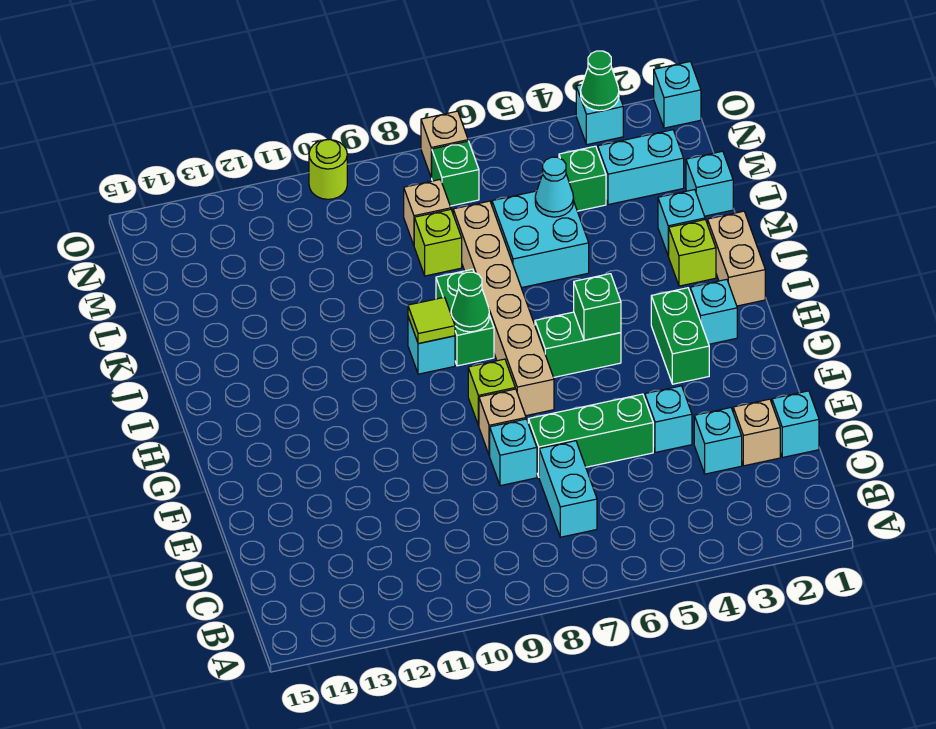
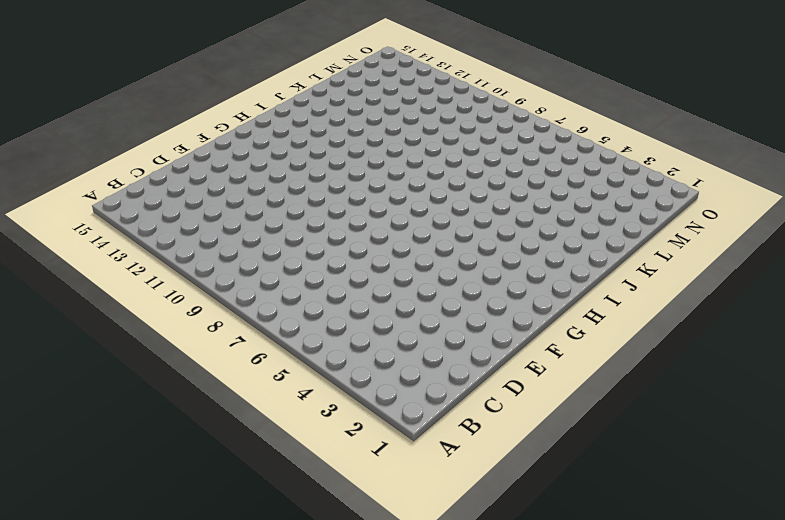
none -> cyan brick C7:D7 level 1
none -> cyan brick D1 level 1
none -> tan brick D2 level 1
none -> cyan brick D3 level 1

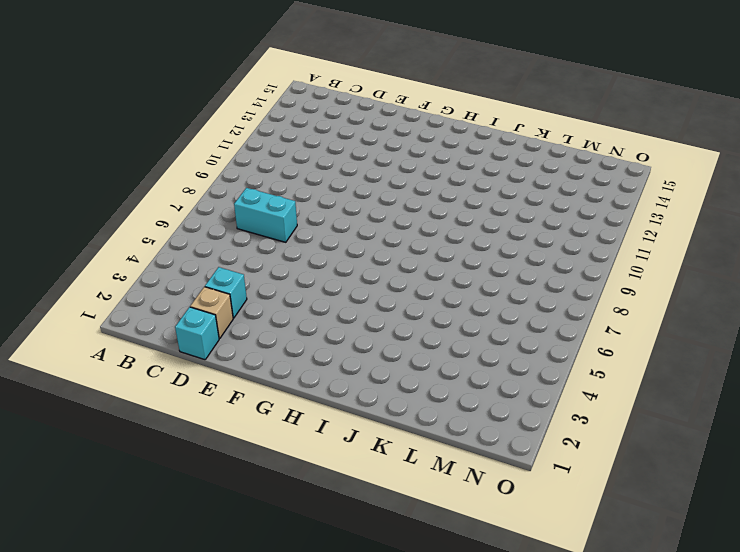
none -> cyan brick E4 level 1
none -> green brick E5:E7 level 1
none -> cyan brick E8 level 1
none -> tan brick F8 level 1

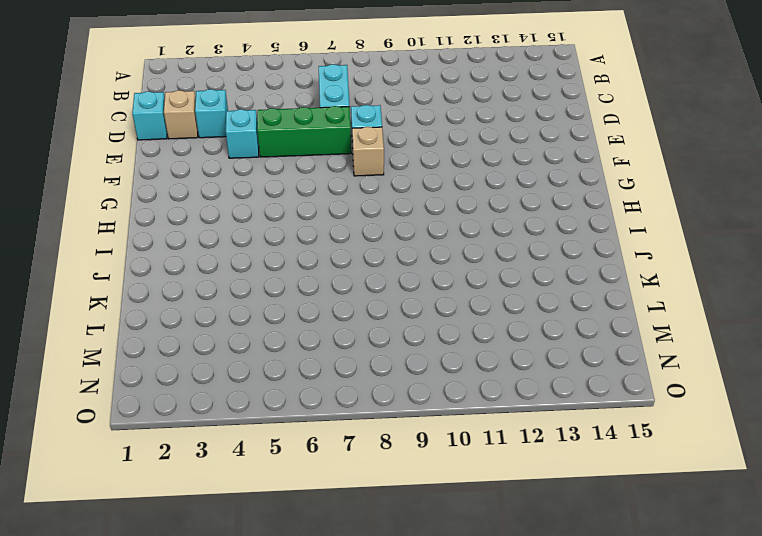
none -> green brick G3:H3 level 1
none -> tan brick G7:L7 level 1
none -> lime brick G8 level 1
none -> cyan brick H2 level 1

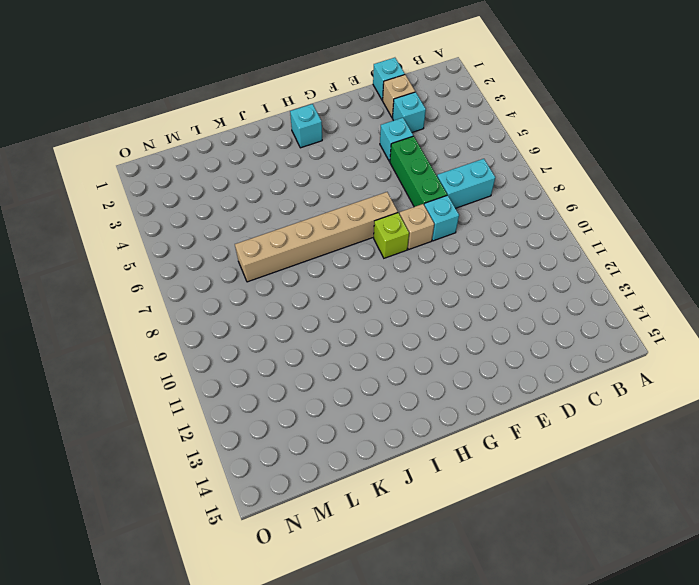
none -> green brick G3:H3 level 1
none -> green brick H5:H6 level 1
none -> tan brick I1:J1 level 1
none -> green brick I8:J8 level 1

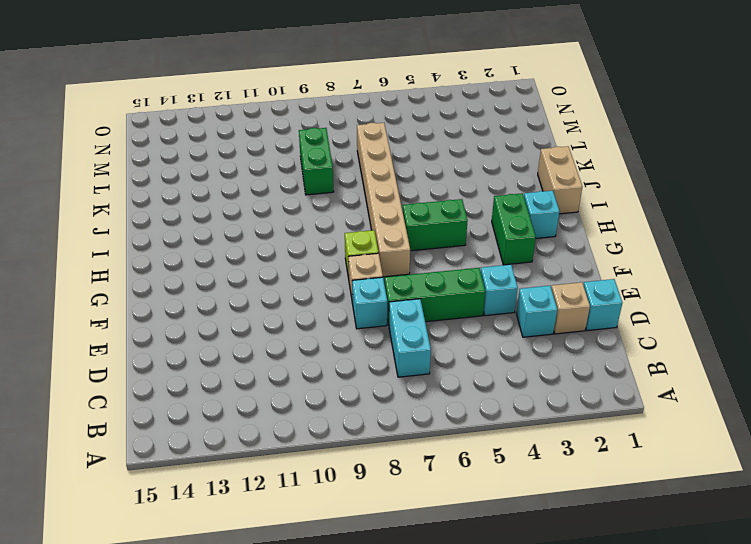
green brick K9:L9 level 1 -> green brick I8:J8 level 1
none -> cyan brick I9 level 1
none -> lime brick J2 level 1
none -> cyan brick K2 level 1
none -> cyan brick K5:L6 level 1

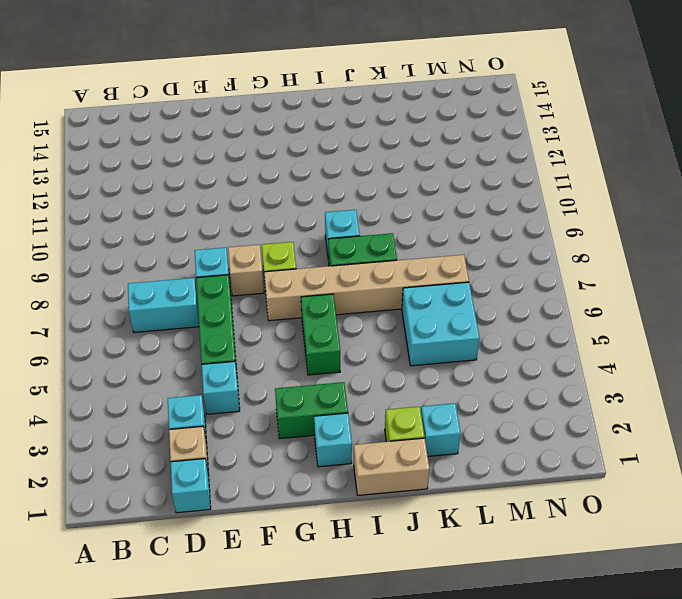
none -> cyan brick L1 level 1
none -> lime brick L8 level 1
none -> cyan brick M2:M3 level 1
none -> green brick M4 level 1

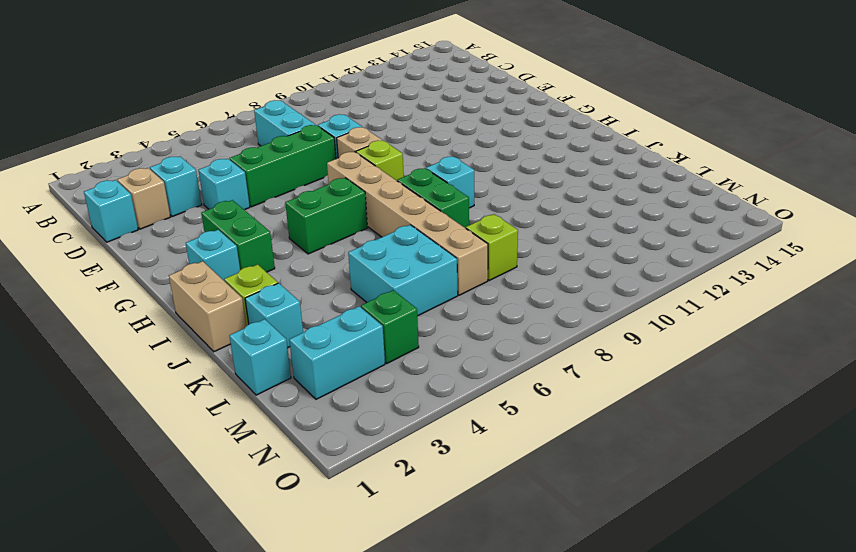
none -> tan brick M8 level 1
none -> green brick N7 level 1
none -> cyan brick O1 level 1
none -> cyan brick O3 level 1

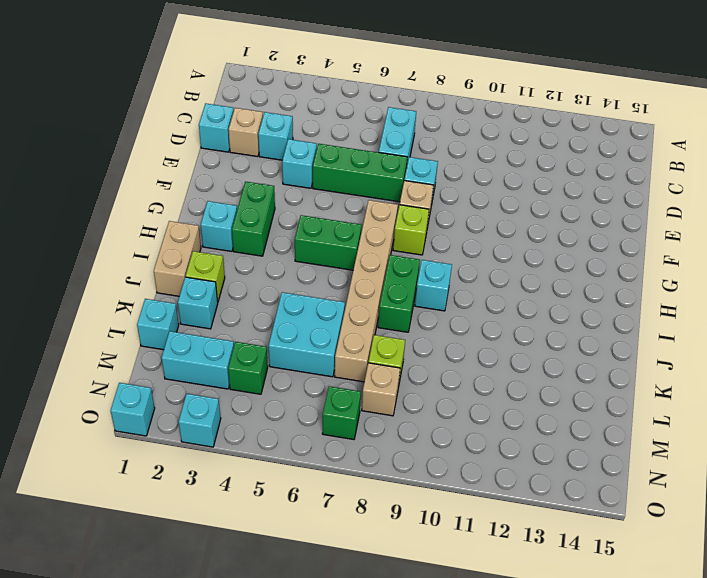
none -> tan brick O7 level 1
none -> lime round brick O10 level 1
none -> green brick H5 level 2
none -> green cone I8 level 2

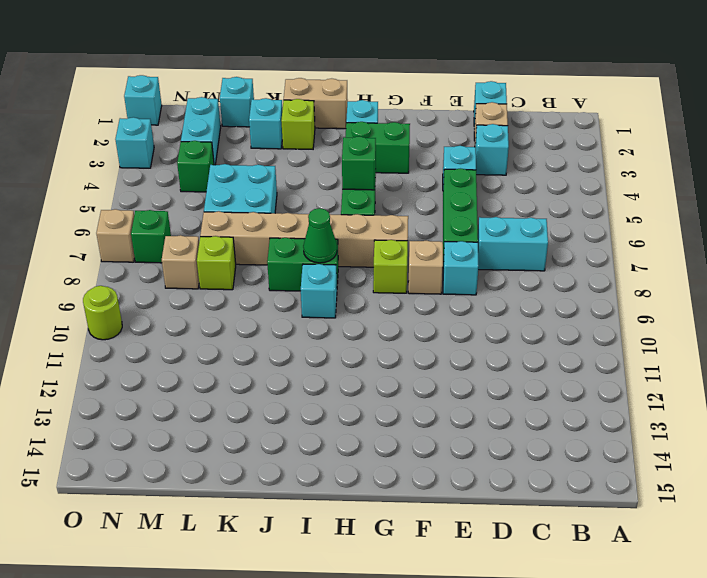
none -> lime tile I9 level 2
none -> cyan cone L5 level 2
none -> green cone O3 level 2

